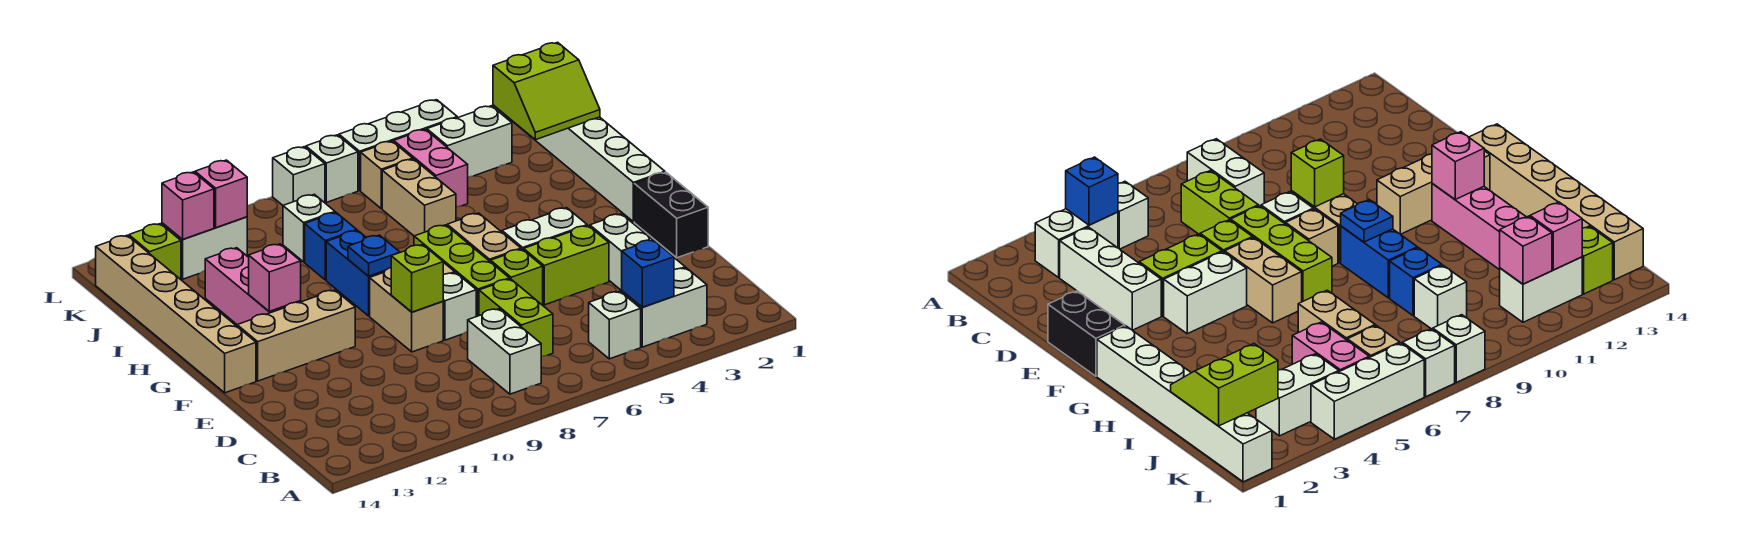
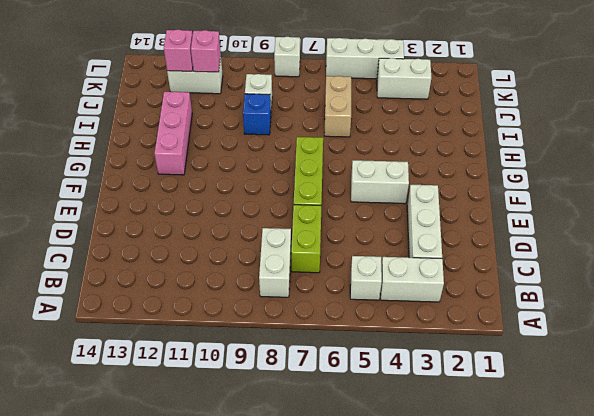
none -> black brick E1:F1 level 1
none -> lime brick E4:E5 level 1
none -> lime brick E6 level 1
none -> white brick E8 level 1

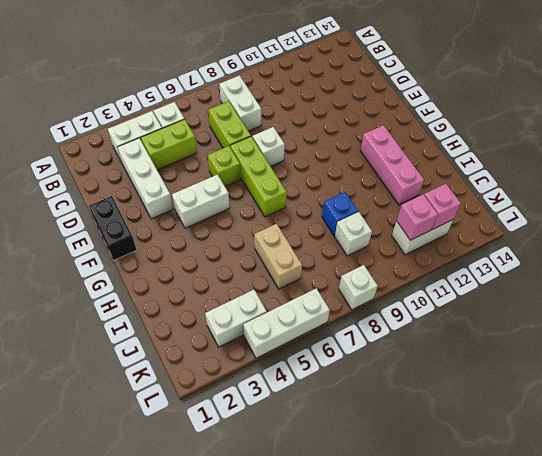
lime brick C4:C5 level 1 -> lime brick E4:E5 level 1
none -> tan brick E9:F9 level 1
none -> tan brick F6:G6 level 1
none -> tan brick F8 level 1
none -> tan brick F11:F13 level 1

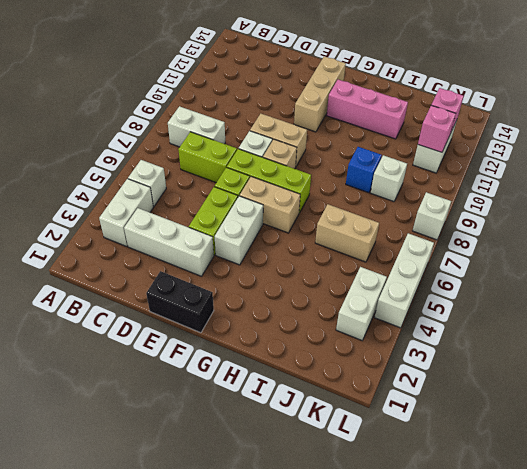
none -> tan brick F14:K14 level 1
none -> white brick G1:L1 level 1
none -> blue brick G9:H9 level 1
none -> pink brick J5:K5 level 1

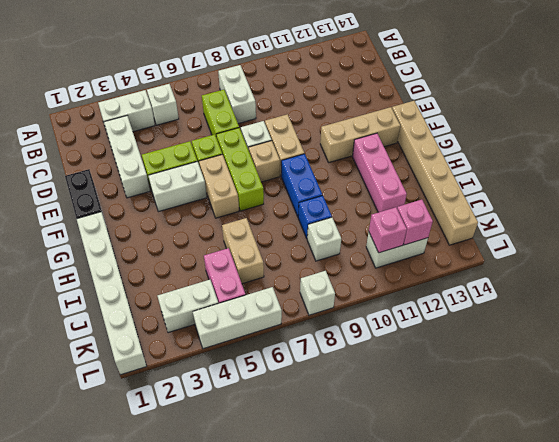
none -> tan brick K6 level 1
none -> lime brick K13 level 1
none -> white brick L7 level 1
none -> blue brick B4 level 2

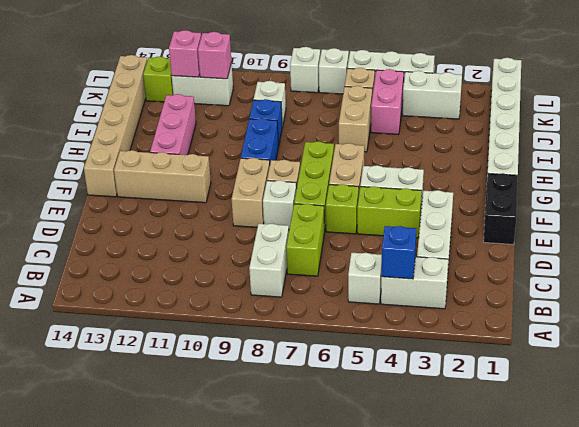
none -> lime brick E9 level 2
none -> blue plate G9 level 2
none -> pink brick G12 level 2
none -> lime slope J1:K2 level 2 top K

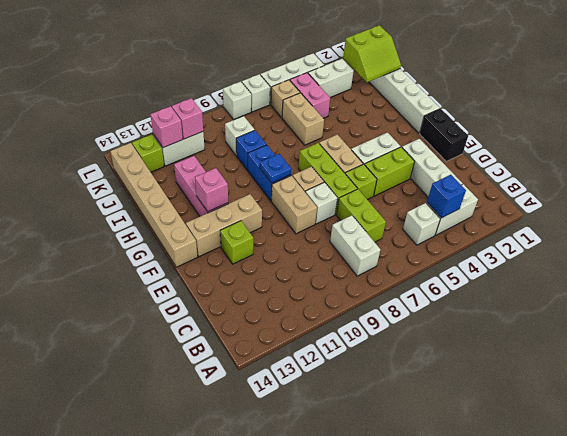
lime brick E12 level 1 -> lime brick E9 level 2

